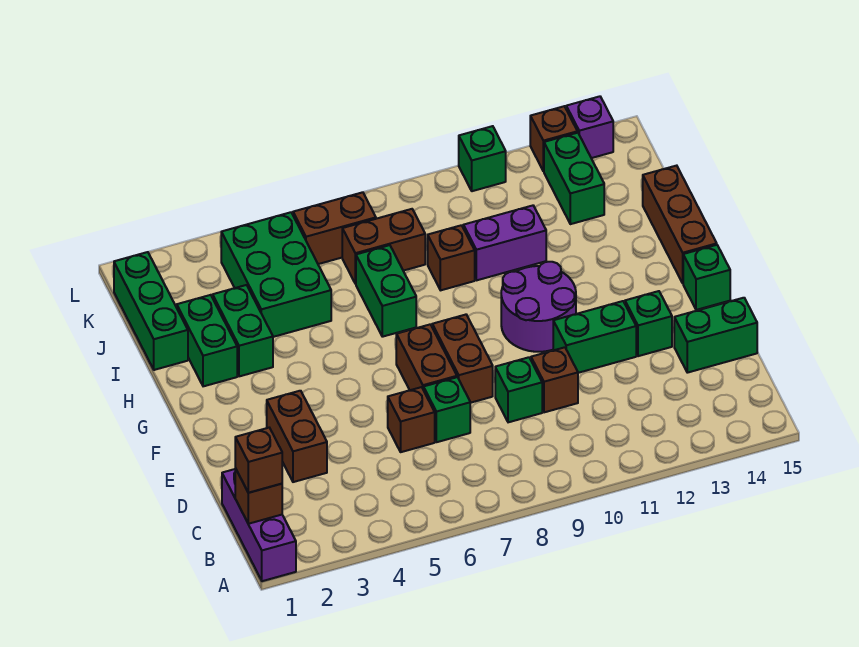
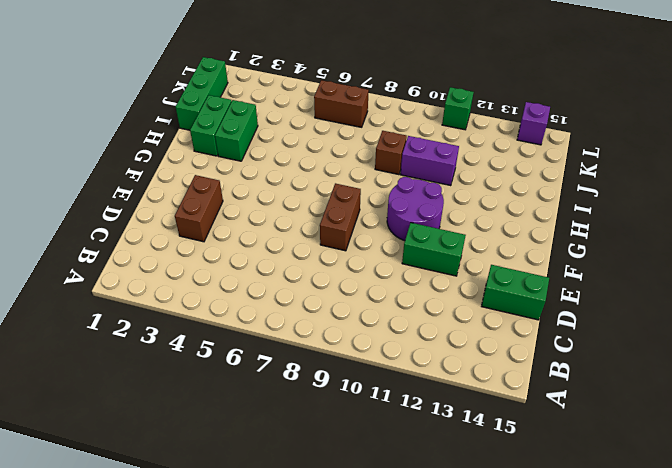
none -> purple brick A1:C1 level 1
none -> brown brick D6 level 1
none -> green brick D7 level 1

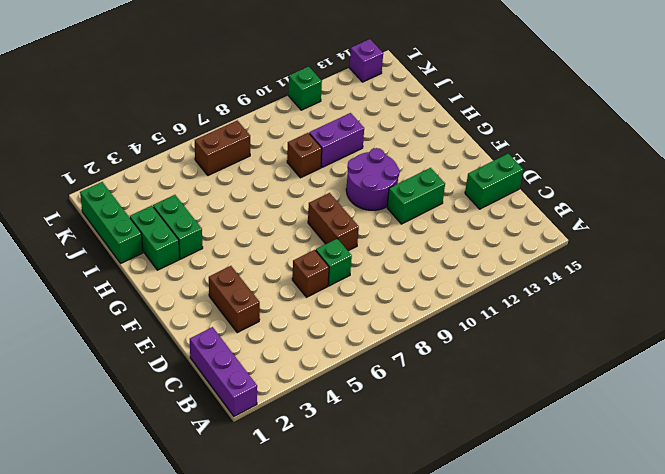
none -> green brick D9 level 1
none -> brown brick D10 level 1
none -> brown brick E7:F7 level 1

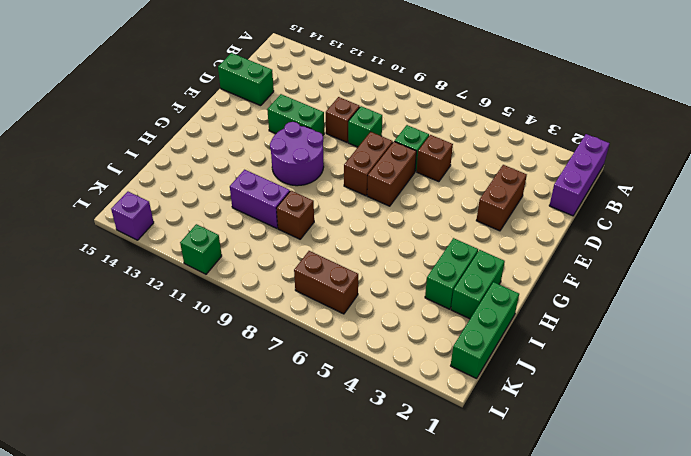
none -> green brick E13 level 1
none -> green brick F15 level 1
none -> brown brick G15:I15 level 1

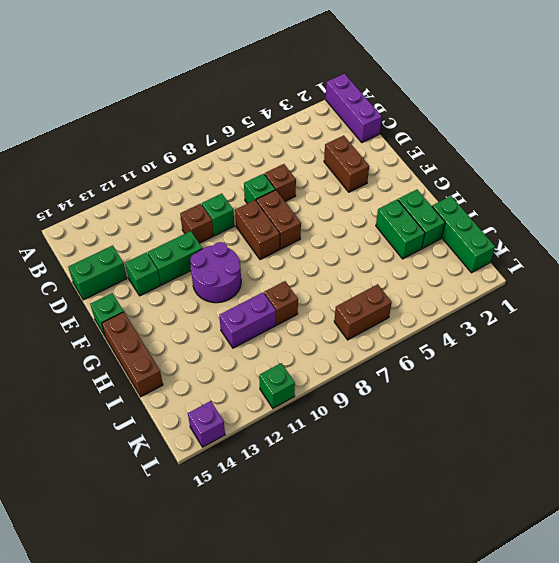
none -> green brick H7:I7 level 1
none -> green brick I4:K5 level 1
none -> brown brick J7:J8 level 1

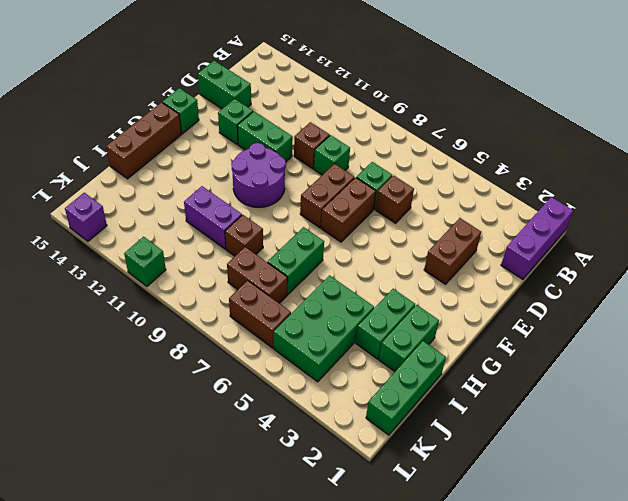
none -> green brick J13:K13 level 1
none -> brown brick L13 level 1
none -> brown brick B1 level 2

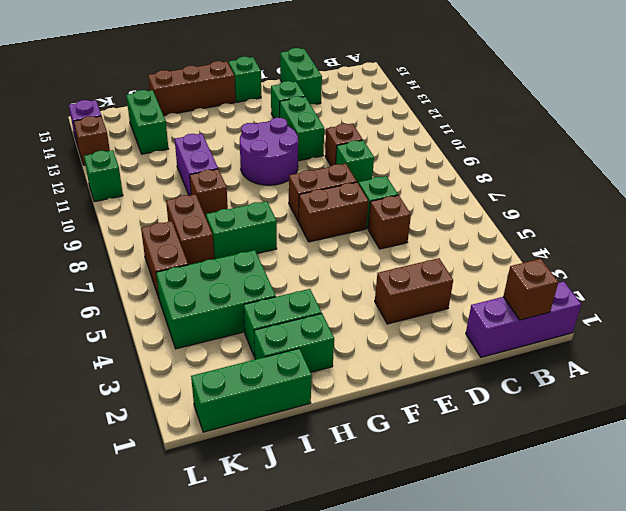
green brick J13:J14 level 1 -> green brick J13:K13 level 1
none -> brown brick B1 level 3

